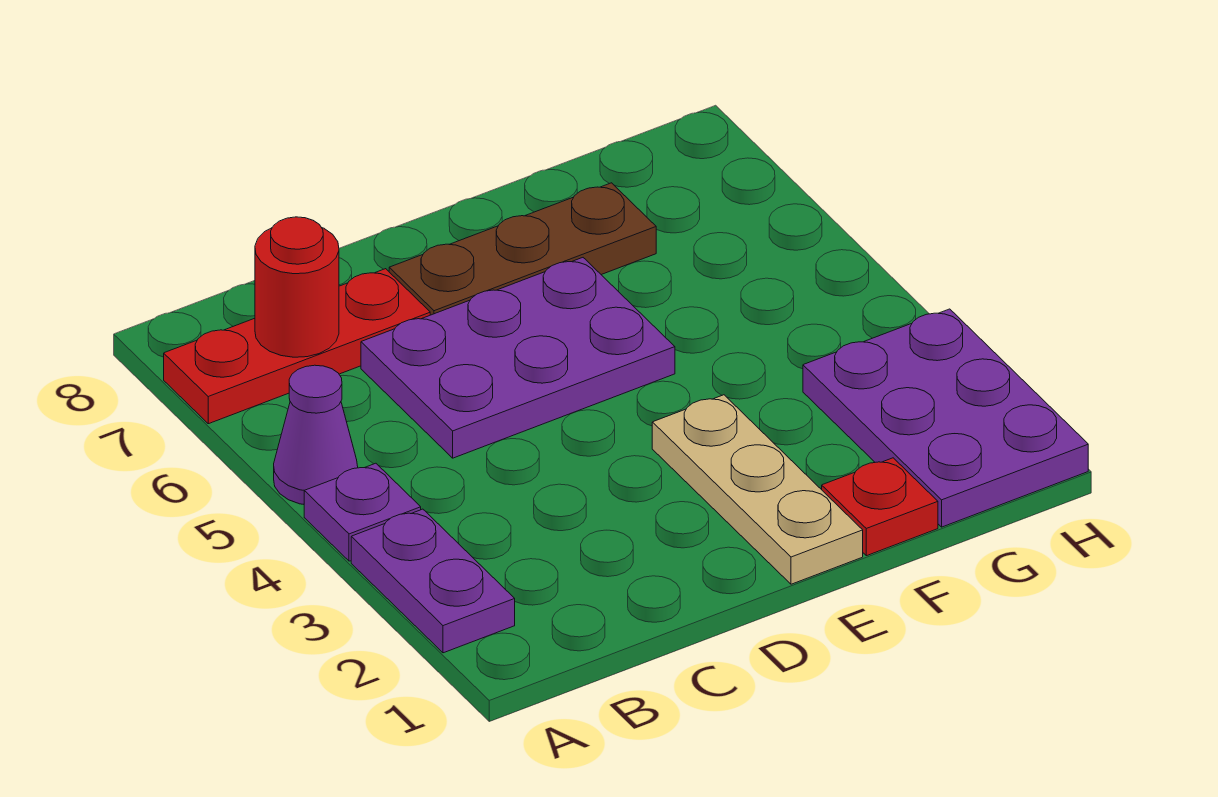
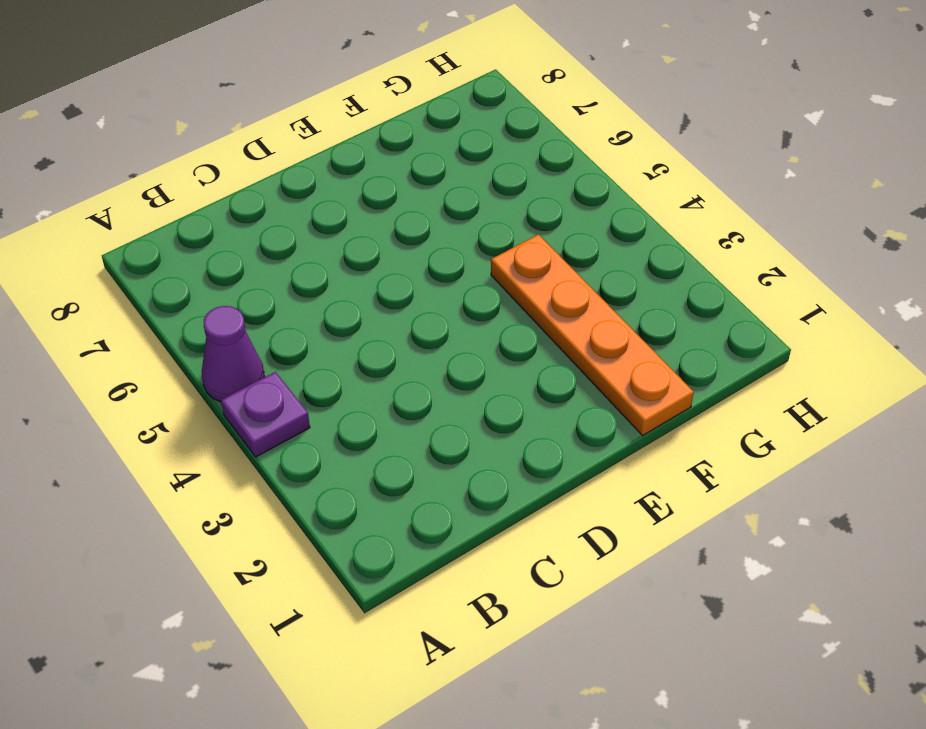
orange plate F1:F4 level 1 -> red plate F1 level 1
none -> purple plate A2:A3 level 1
none -> red plate A7:C7 level 1

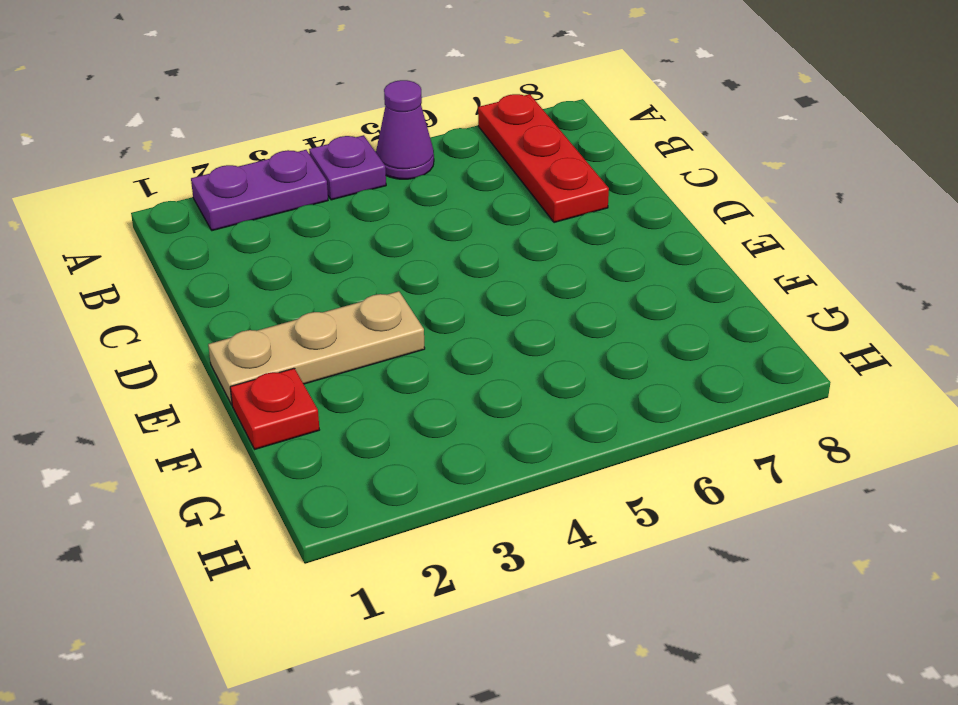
none -> purple plate C5:E6 level 1
none -> brown plate D7:F7 level 1

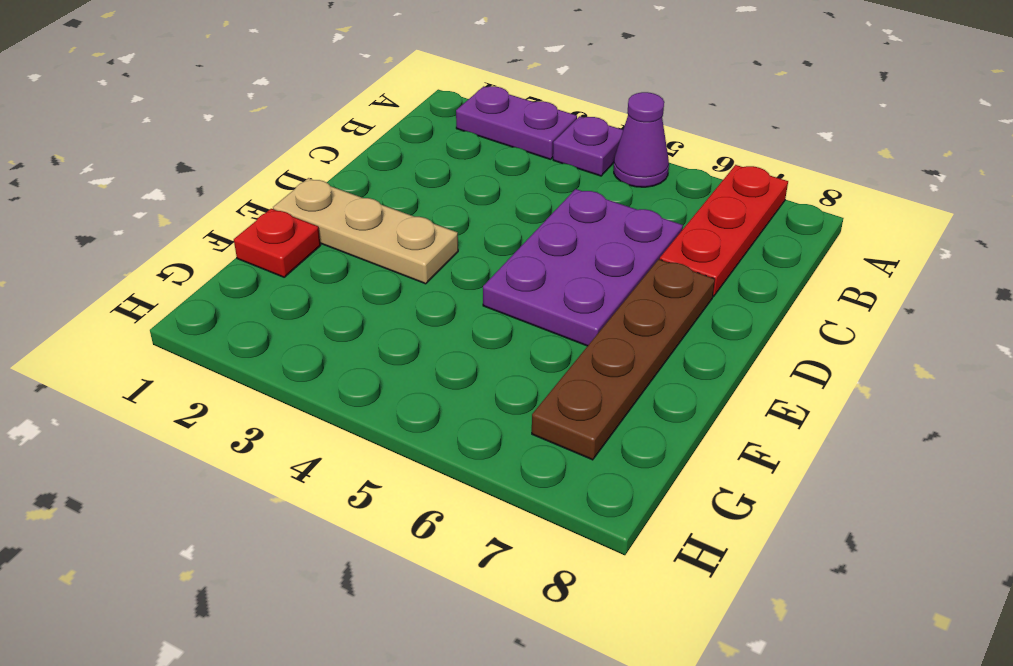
brown plate D7:G7 level 1 -> brown plate D7:F7 level 1
none -> purple plate G1:H3 level 1
none -> red round brick B7 level 2

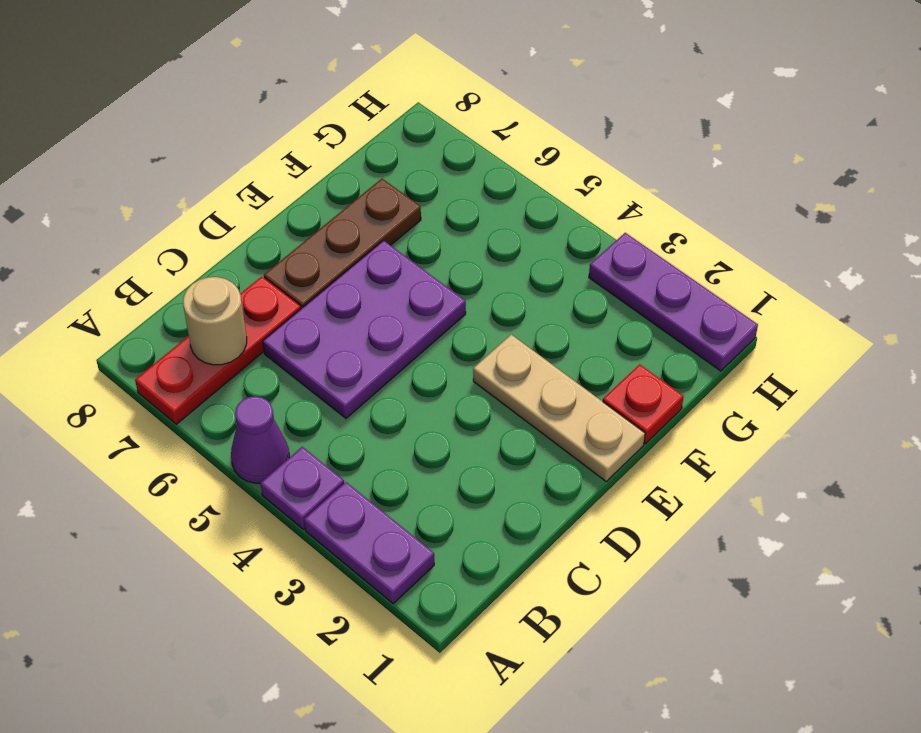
tan round brick B7 level 2 -> red round brick B7 level 2
purple plate H1:H3 level 1 -> purple plate G1:H3 level 1

